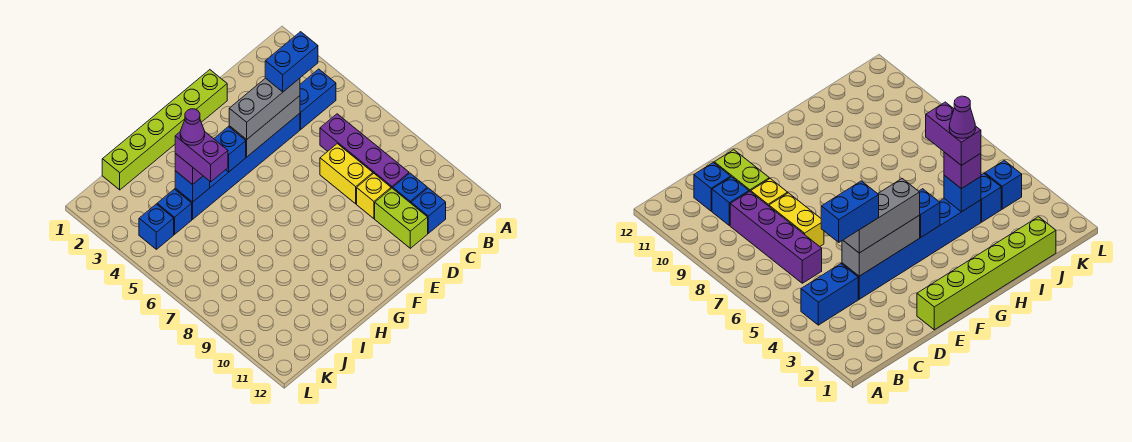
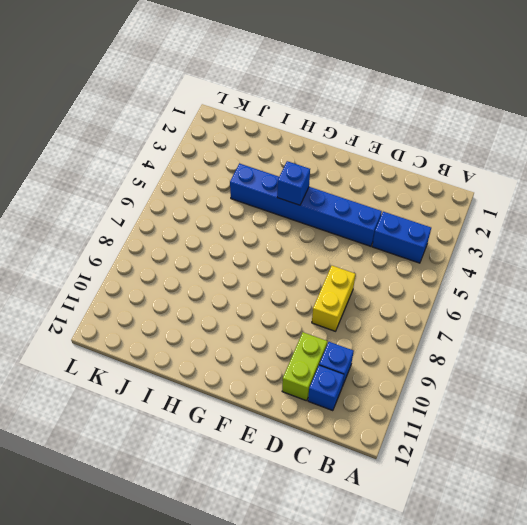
none -> purple brick C6:C9 level 1
none -> yellow brick D9 level 1
none -> lime brick E1:J1 level 1

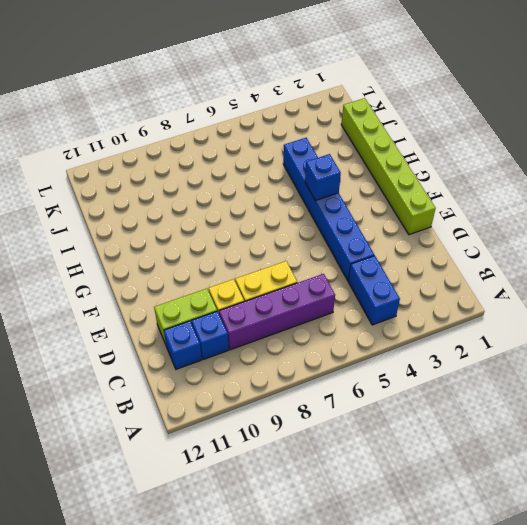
none -> blue brick J4 level 1
none -> blue brick K4 level 1
none -> grey brick D4:F4 level 2

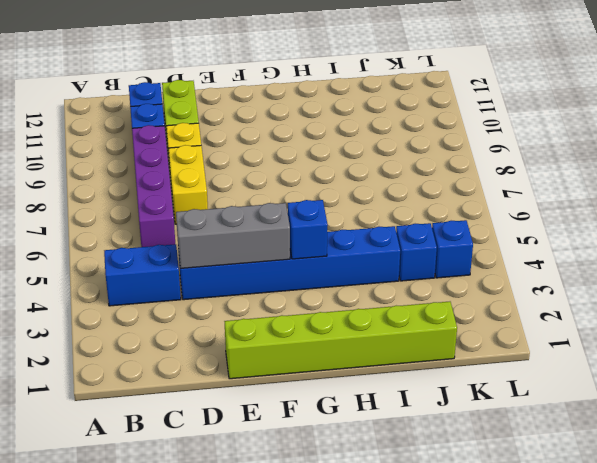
none -> blue brick I4 level 2
none -> grey brick D4:F4 level 3
none -> purple brick I4 level 3

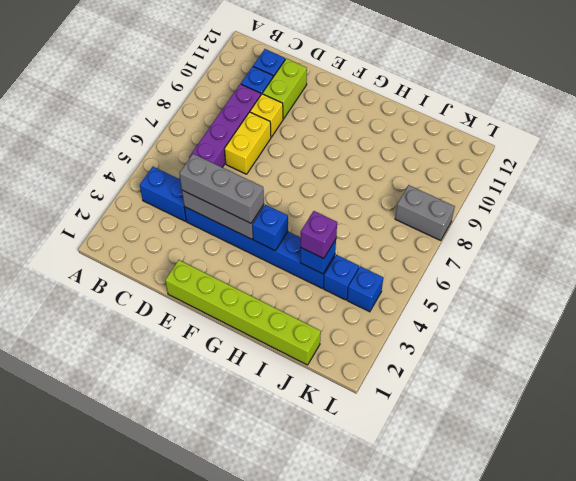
grey brick K8:L8 level 1 -> none
none -> blue brick C4:D4 level 4
none -> purple brick I4:I5 level 4
none -> purple cone I4 level 5

